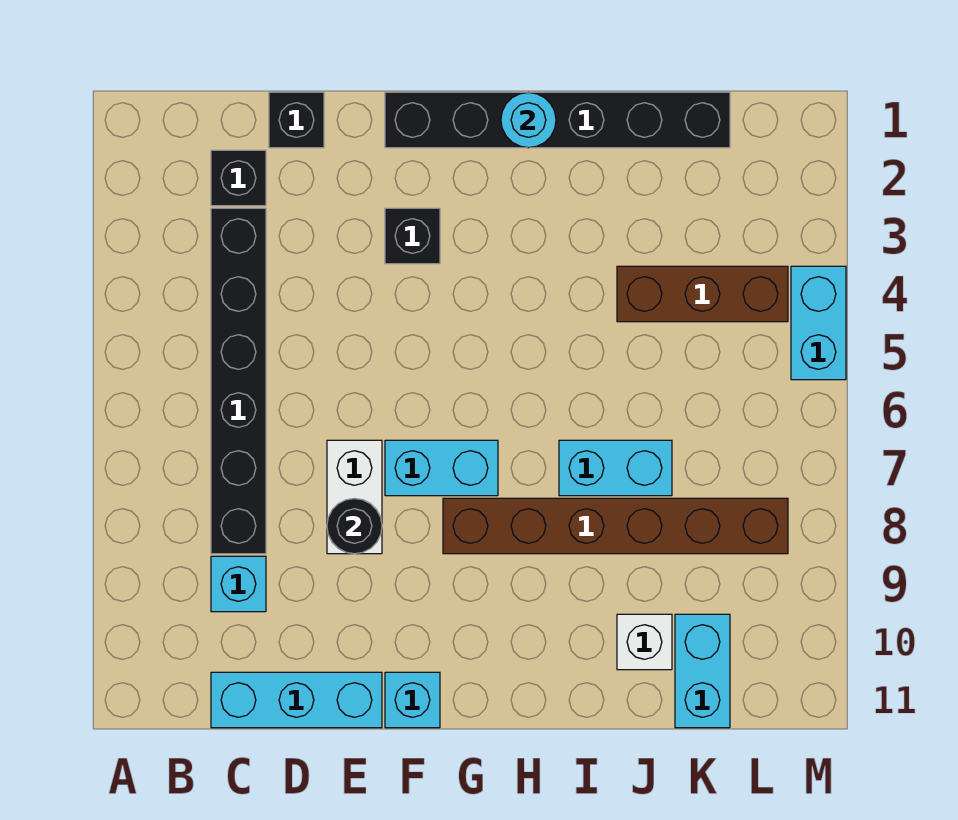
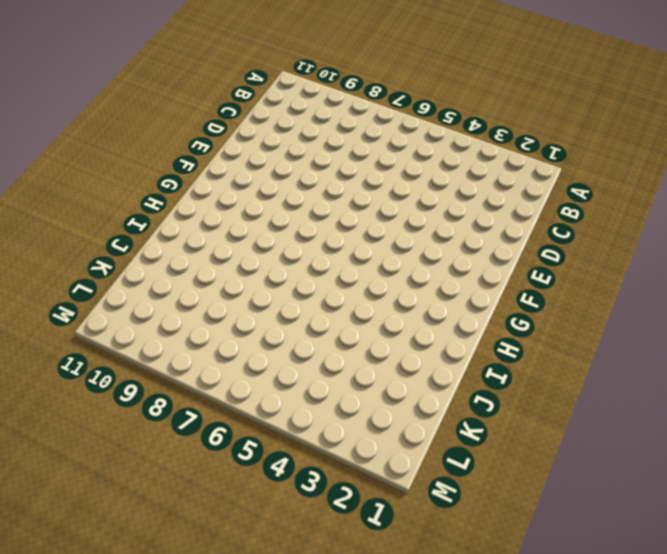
none -> black brick C2 level 1
none -> black brick C3:C8 level 1
none -> cyan brick C9 level 1

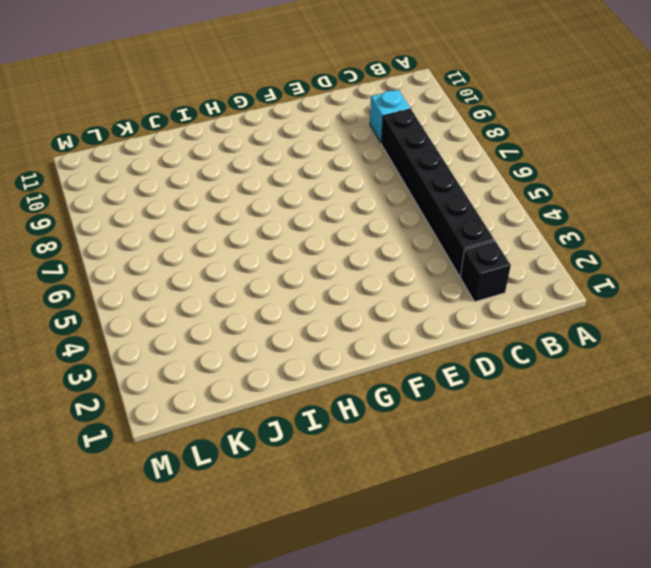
none -> cyan brick C11:E11 level 1
none -> black brick D1 level 1
none -> white brick E7:E8 level 1

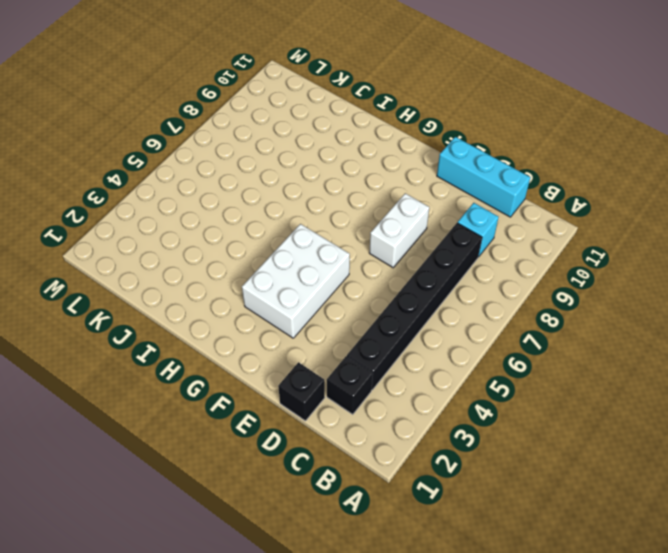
white brick F3:G5 level 1 -> black brick F3 level 1
none -> black brick F1:K1 level 1
none -> cyan brick F7:G7 level 1
none -> cyan brick F11 level 1

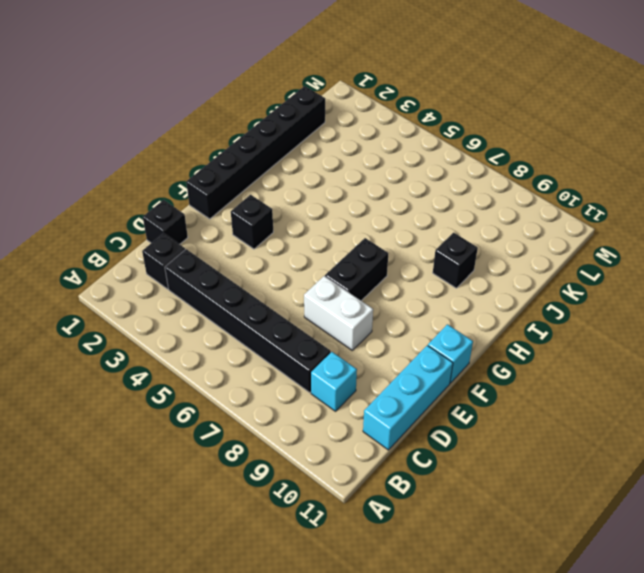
black brick F7:G7 level 1 -> cyan brick F7:G7 level 1
black brick I9 level 1 -> none
none -> brown brick G8:L8 level 1
none -> cyan brick I7:J7 level 1
none -> brown brick J4:L4 level 1

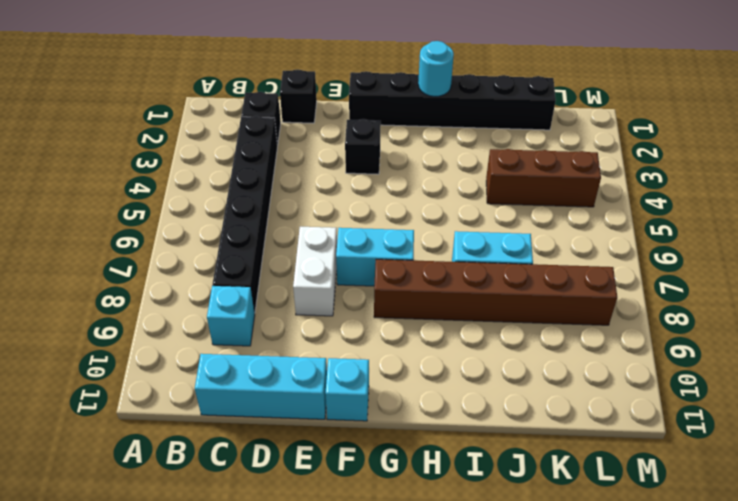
none -> white brick J10 level 1
none -> cyan brick K10:K11 level 1
none -> cyan brick M4:M5 level 1

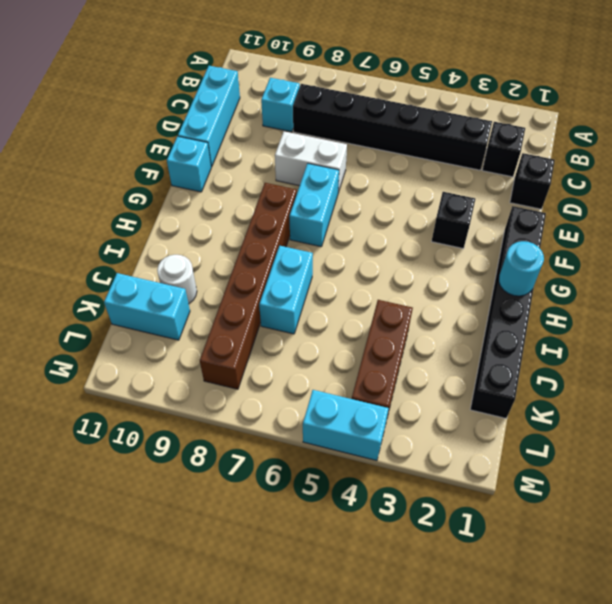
white round brick J10 level 1 -> white brick J10 level 1
none -> black round brick E8 level 2

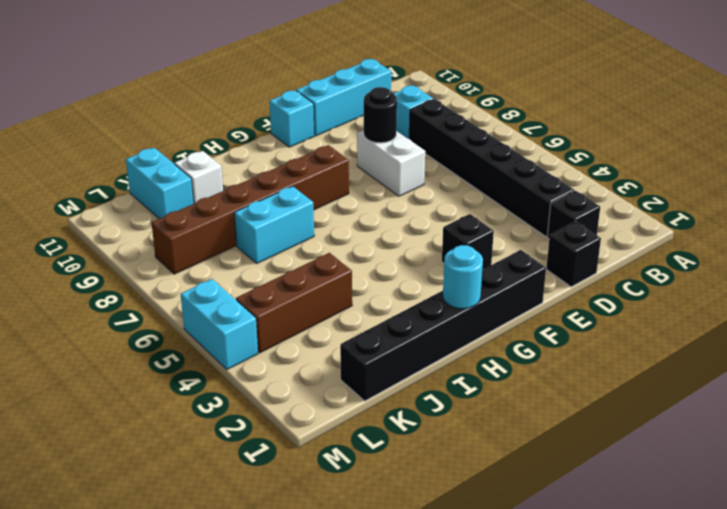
none -> cyan brick F7:G7 level 1

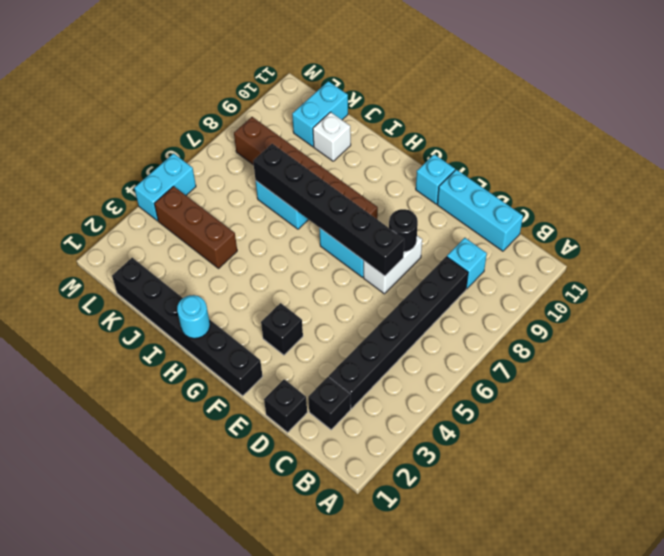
black brick E7:J7 level 2 -> none

